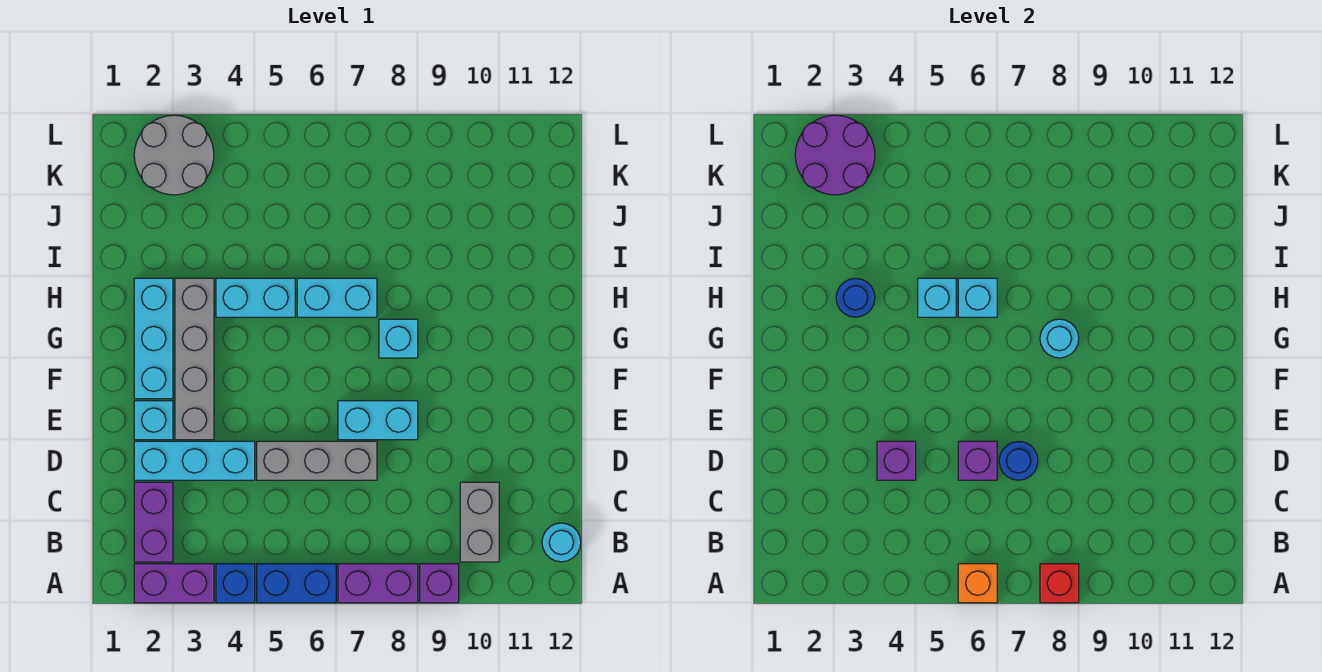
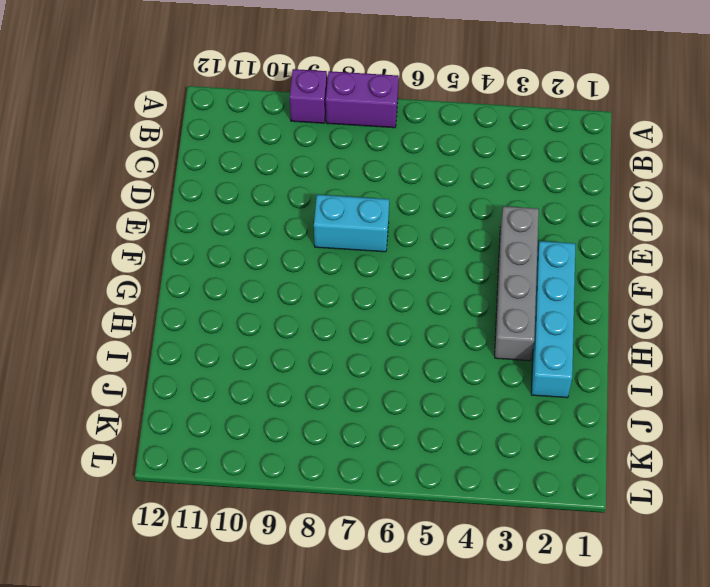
cyan brick F2:I2 level 1 -> cyan brick F2:H2 level 1
none -> purple brick A2:A3 level 1
none -> blue brick A4 level 1
none -> blue brick A5:A6 level 1

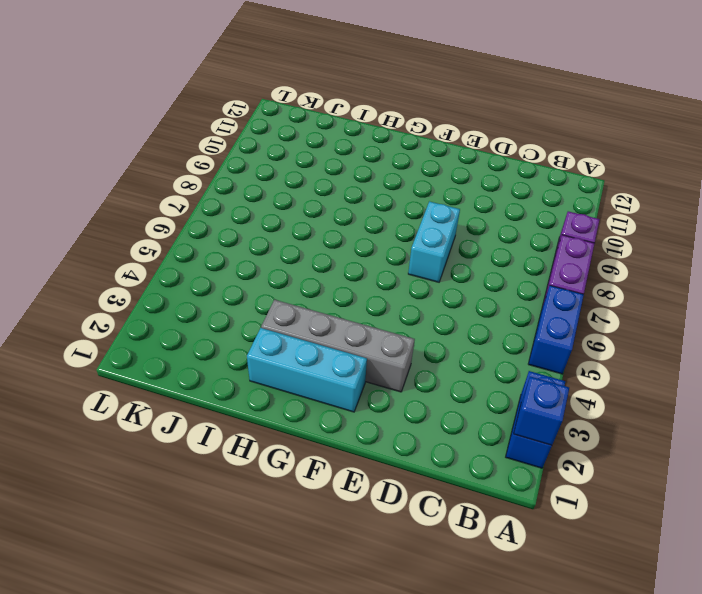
blue brick A2:A3 level 1 -> purple brick A2:A3 level 1
blue brick A2 level 2 -> blue brick A4 level 1
none -> purple brick B2:C2 level 1
none -> grey brick B10:C10 level 1
none -> cyan round brick B12 level 1

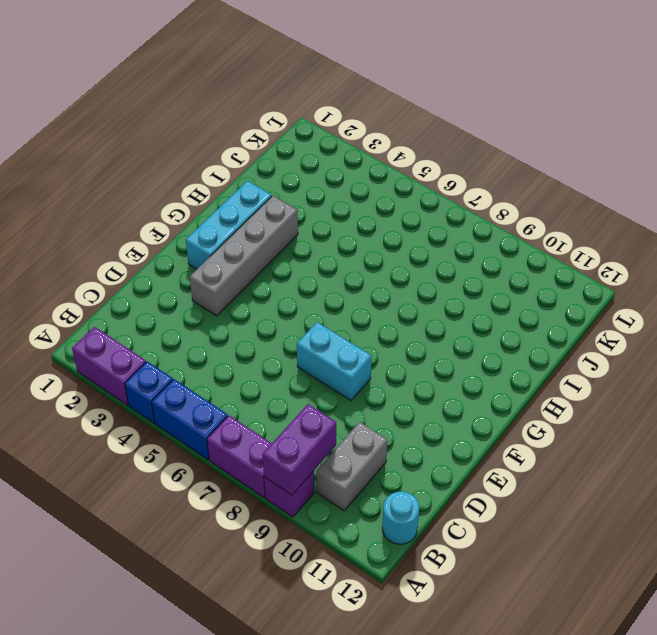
purple brick A9:B9 level 2 -> purple brick B2:C2 level 1
none -> cyan brick D2:D4 level 1
none -> grey brick D5:D7 level 1
none -> cyan brick E2 level 1

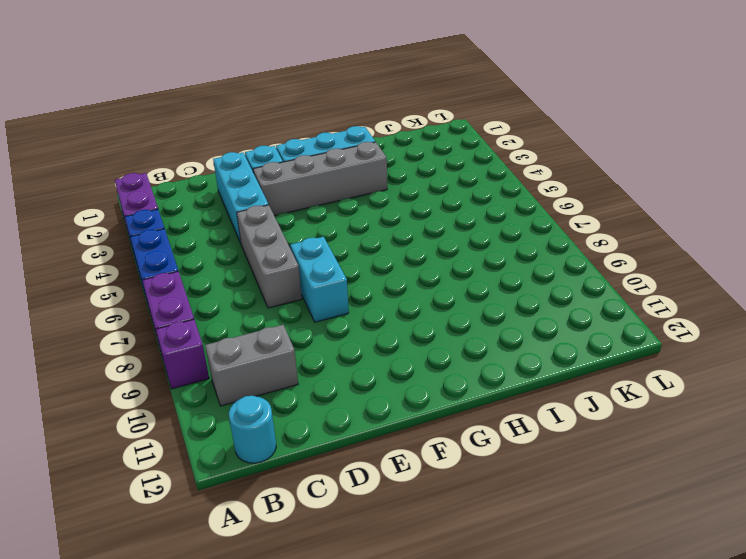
none -> purple brick B2:C2 level 1
none -> cyan brick G8 level 1
none -> cyan brick H4:H5 level 1

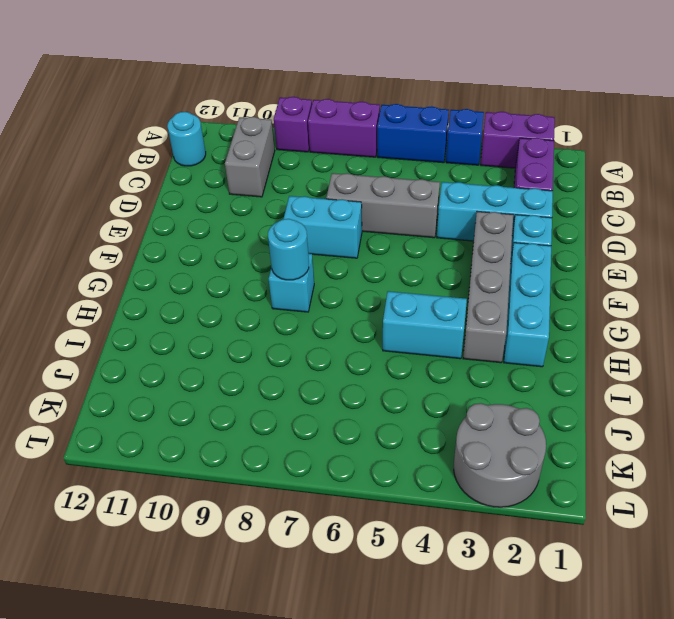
none -> cyan brick H6:H7 level 1
none -> orange brick A6 level 2
none -> red brick A8 level 2

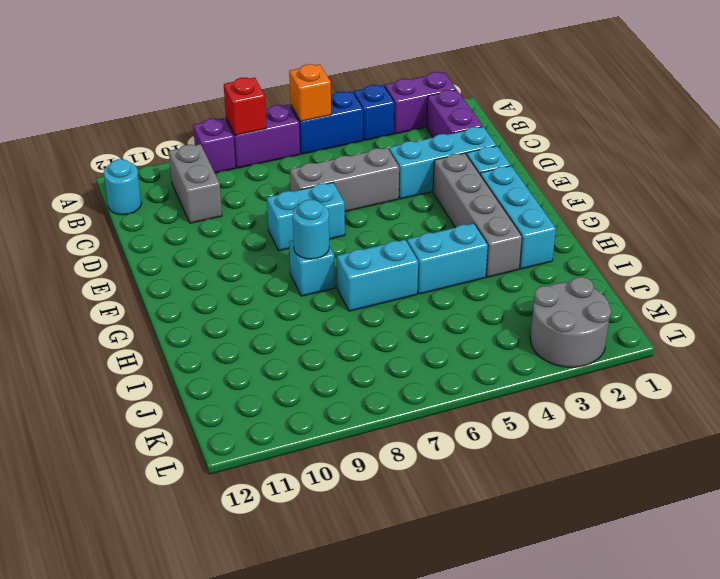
none -> purple brick D4 level 2
none -> purple brick D6 level 2
none -> blue round brick D7 level 2

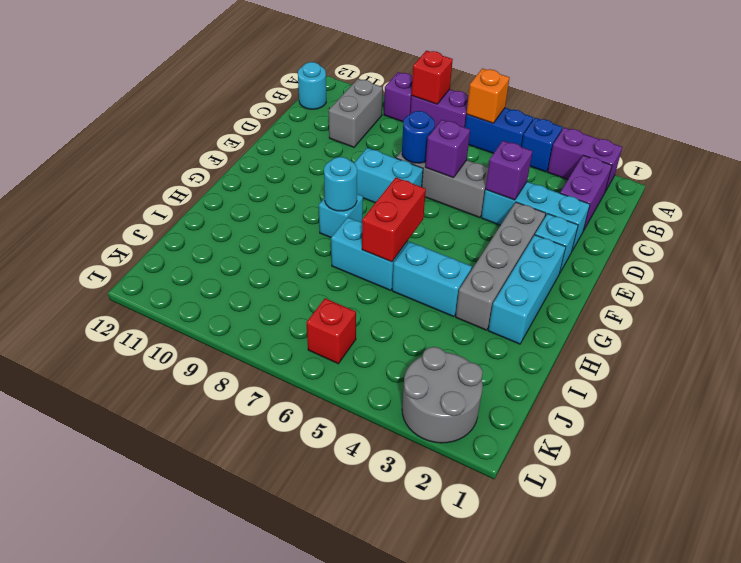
red brick G6:H6 level 2 -> cyan brick H6 level 2
red brick K6 level 1 -> none
none -> blue round brick H3 level 2
none -> cyan brick H5 level 2
none -> purple round brick K2:L3 level 2

